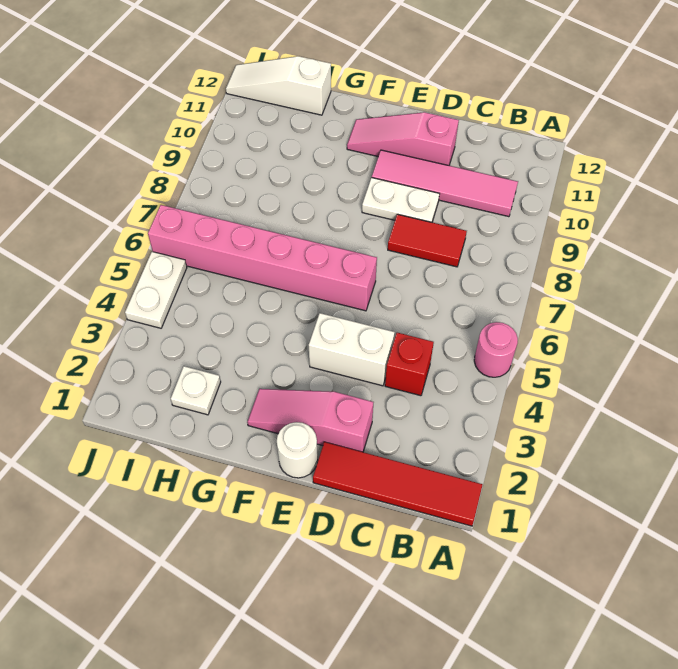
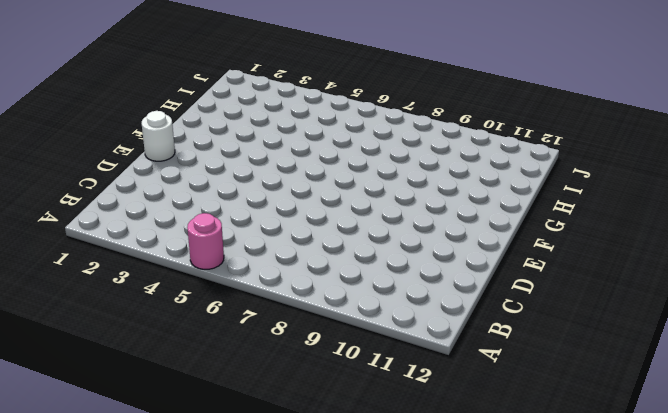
none -> red tile A1:D1 level 1
none -> pink tile B10:E10 level 1
none -> red brick C4 level 1

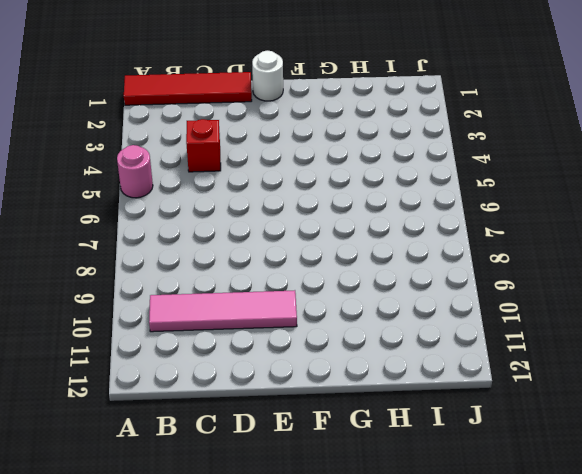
none -> red tile C8:D8 level 1
none -> pink slope D2:F2 level 1 top D
none -> white brick D4:E4 level 1

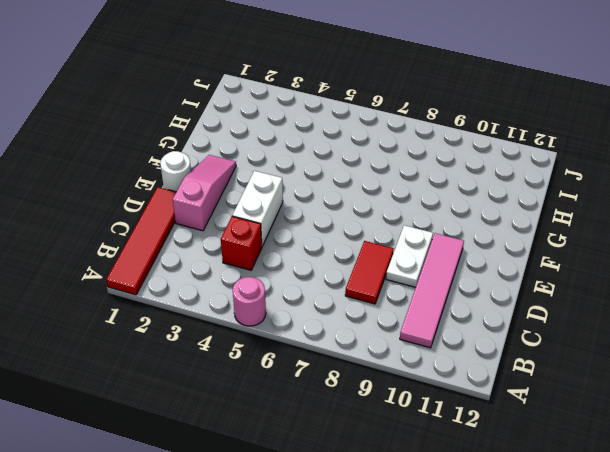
none -> pink slope D11:F11 level 1 top D
none -> pink brick E6:J6 level 1
none -> white plate H2 level 1

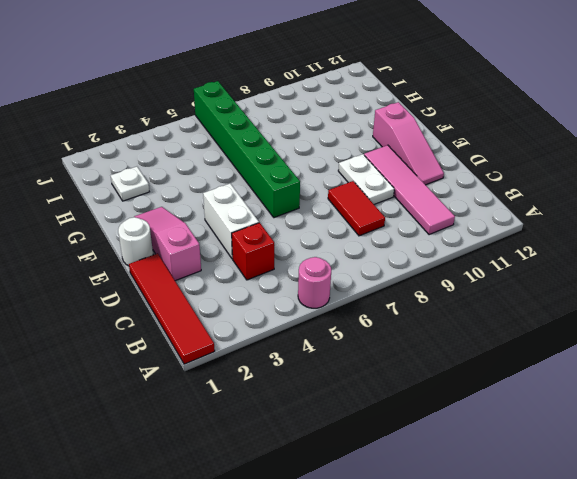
pink slope D11:F11 level 1 top F -> pink slope D11:F11 level 1 top D
green brick E6:J6 level 1 -> pink brick E6:J6 level 1
none -> white slope H12:J12 level 1 top H
none -> white plate J4:J5 level 1

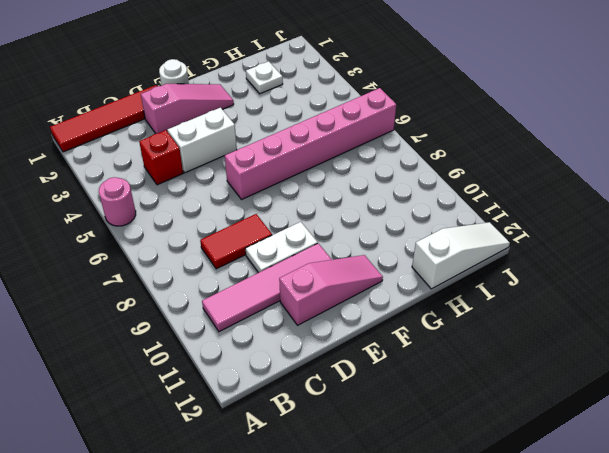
none -> white plate J4:J5 level 1

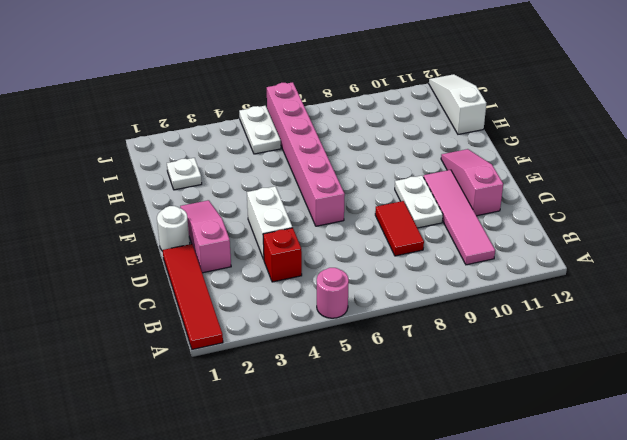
white plate I5:J5 level 1 -> white plate J4:J5 level 1

